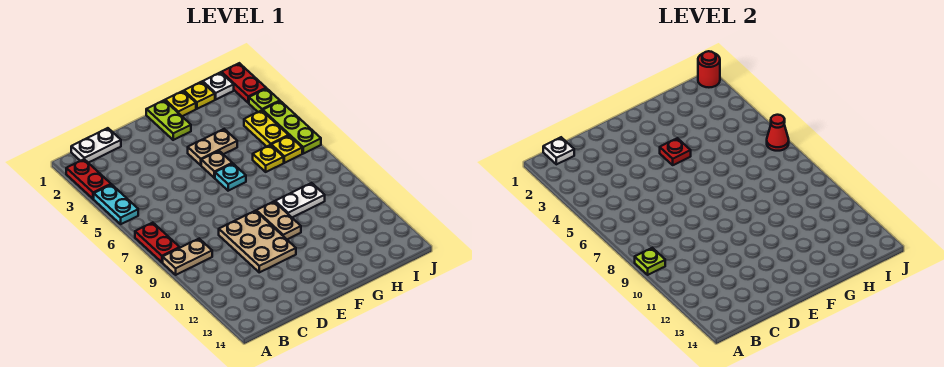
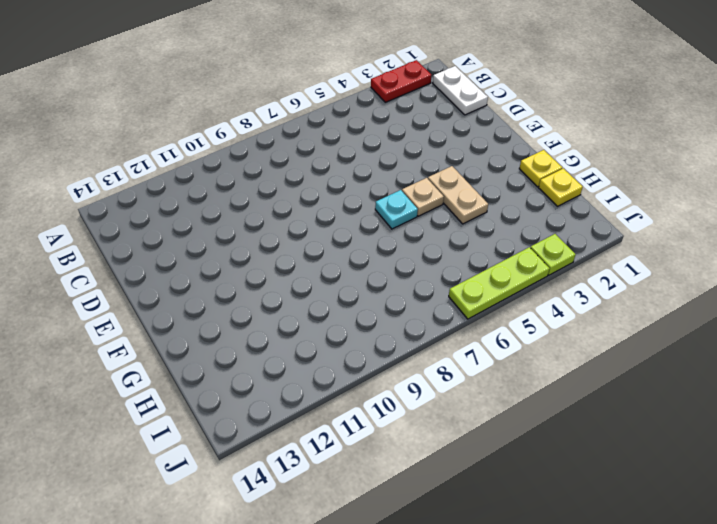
none -> cyan plate A4:A5 level 1
none -> red plate A7:A8 level 1
none -> tan plate A9:B9 level 1

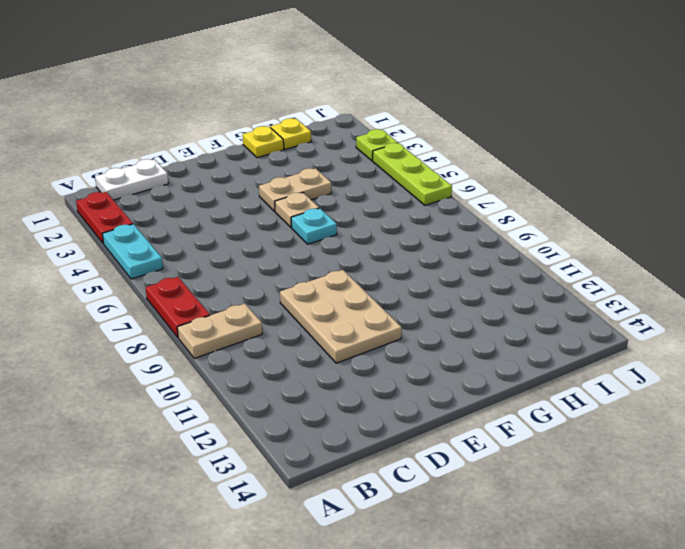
none -> lime plate F1:F2 level 1
none -> tan plate F9:F10 level 1
none -> white plate G9:H9 level 1

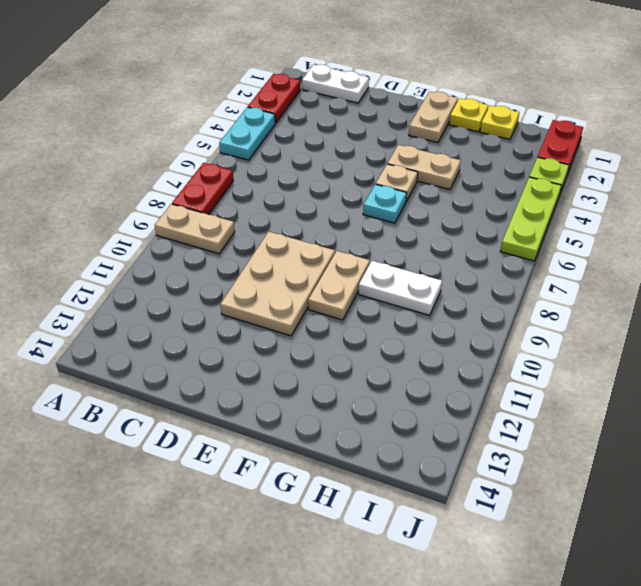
tan plate F1:F2 level 1 -> lime plate F1:F2 level 1
none -> yellow plate H6 level 1
none -> white plate I1 level 1
none -> yellow plate I4:I5 level 1

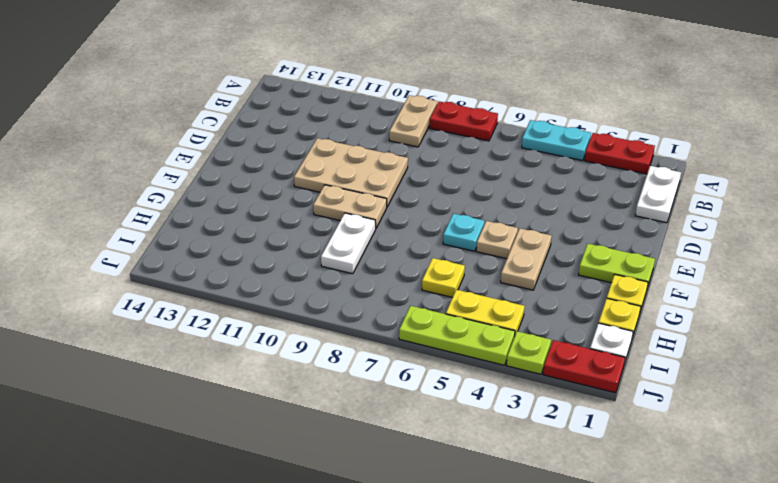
none -> yellow plate I6 level 1
none -> lime plate A9 level 2
none -> white plate B1 level 2

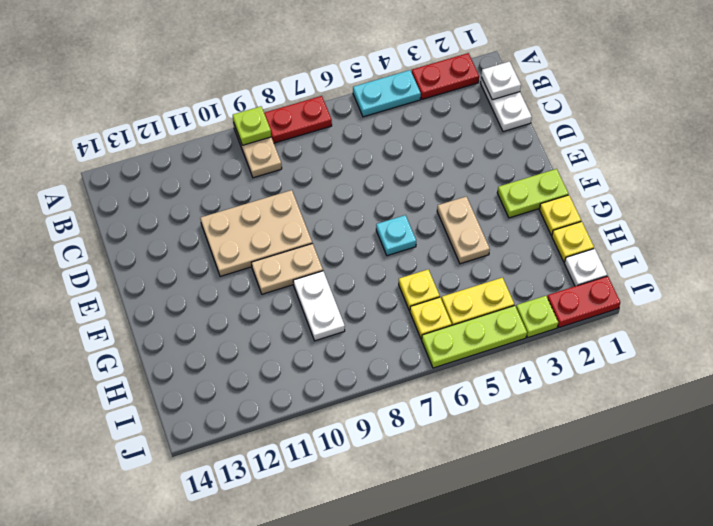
none -> tan plate F5 level 1
none -> red plate F4 level 2
none -> red round brick J1 level 2

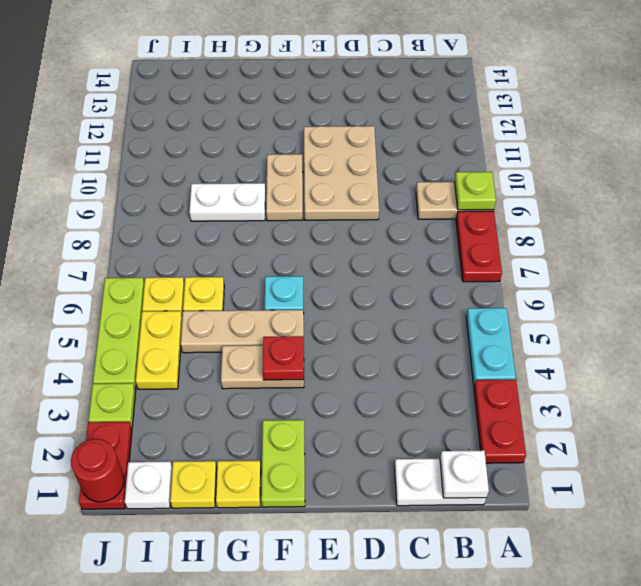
tan plate F5:H5 level 1 -> tan plate F5 level 1
none -> red cone J6 level 2

